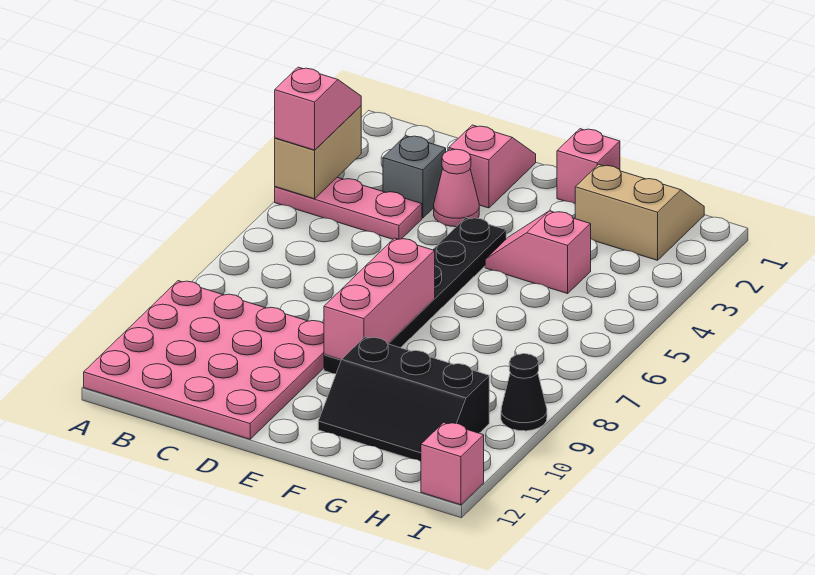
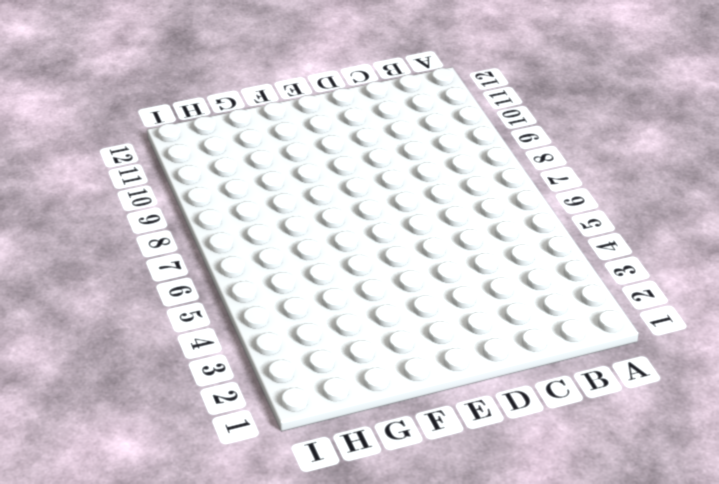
none -> pink plate A4:C4 level 1
none -> pink plate A9:D12 level 1
none -> grey brick C3 level 1

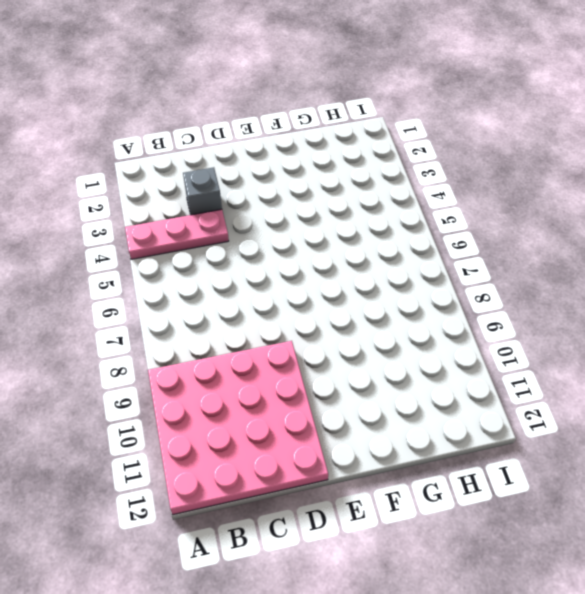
none -> pink slope D1:D2 level 1 top 2
none -> pink cone D3 level 1
none -> black plate E4:E9 level 1

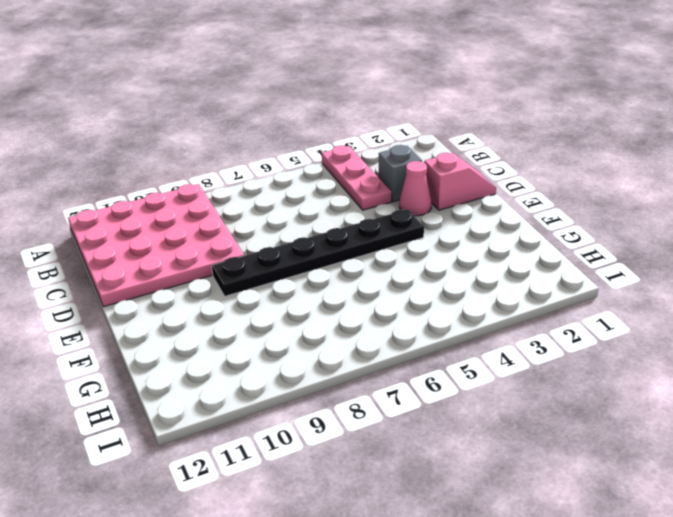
none -> pink brick F1 level 1
none -> pink slope F4:G4 level 1 top G
none -> black slope F10:H11 level 1 top 10

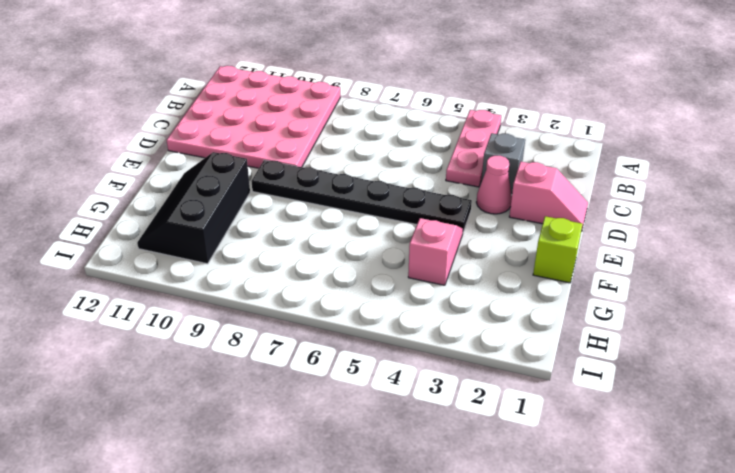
lime brick F1 level 1 -> pink brick F1 level 1
none -> tan slope G1:H2 level 1 top 2
none -> black cone I9 level 1
none -> pink brick I12 level 1

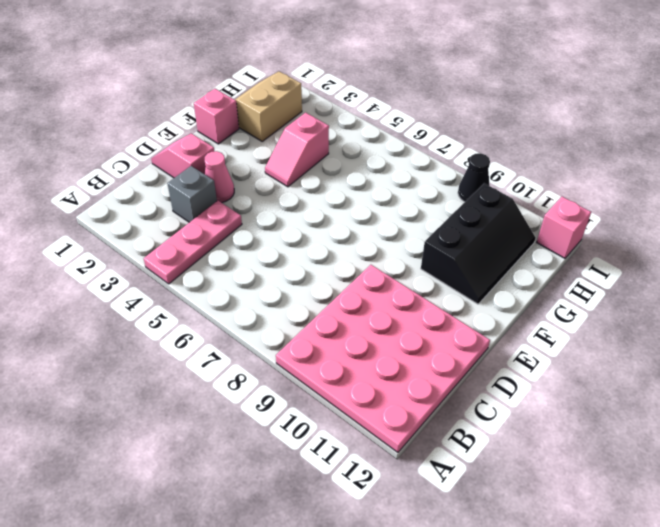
none -> black plate E4:E9 level 1
none -> tan brick A3:A4 level 2
none -> pink brick E7:E9 level 2

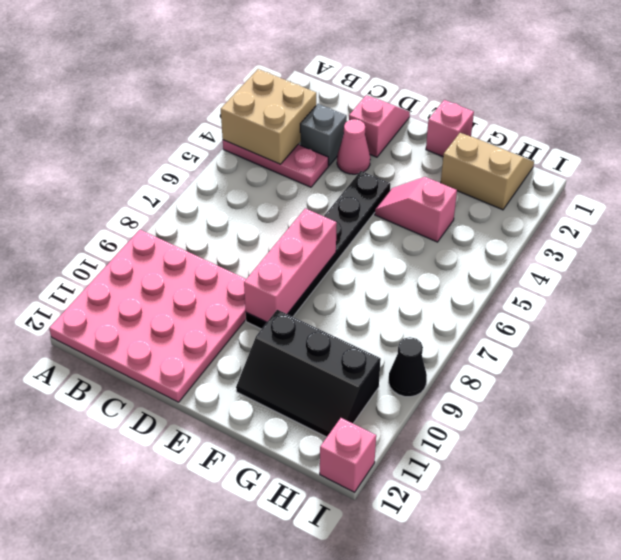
tan brick A3:B4 level 2 -> tan brick A3:A4 level 2
none -> pink slope A3:A4 level 3 top 4

